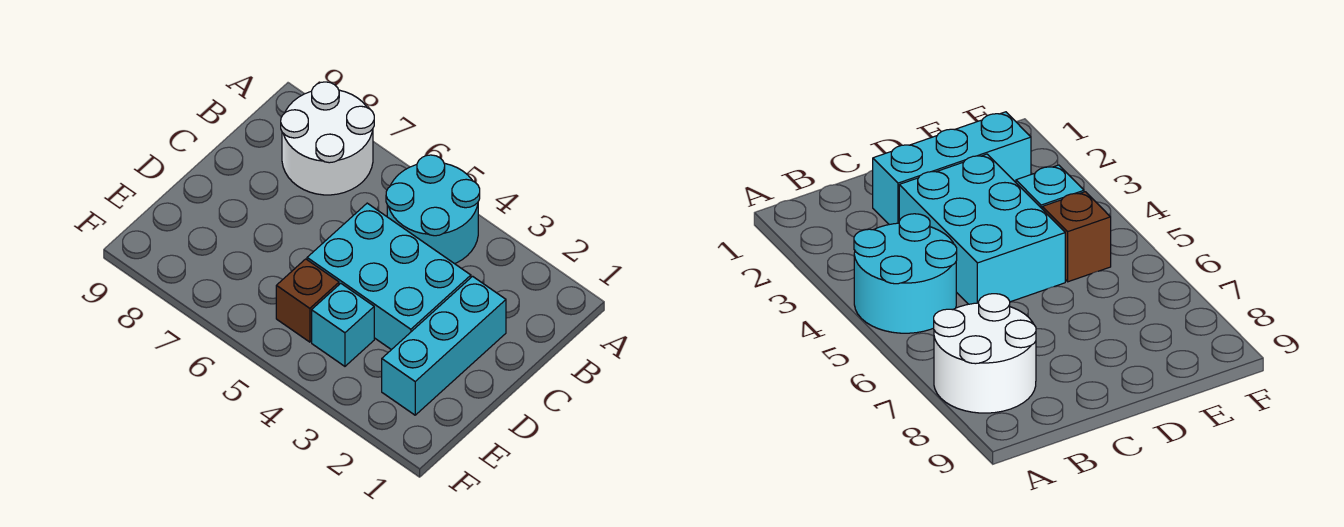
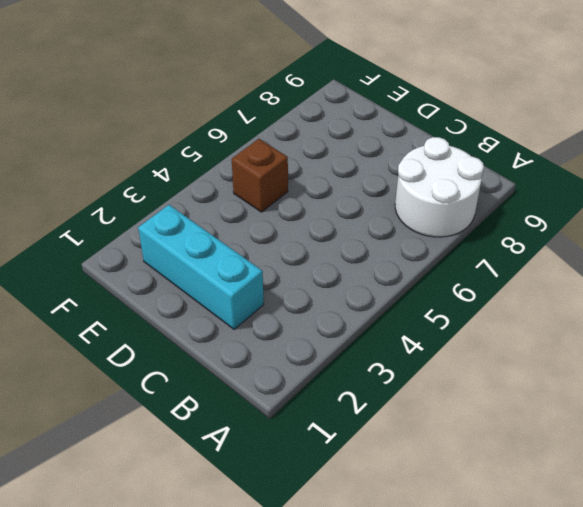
none -> cyan round brick A4:B5 level 1
none -> cyan brick C3:D5 level 1

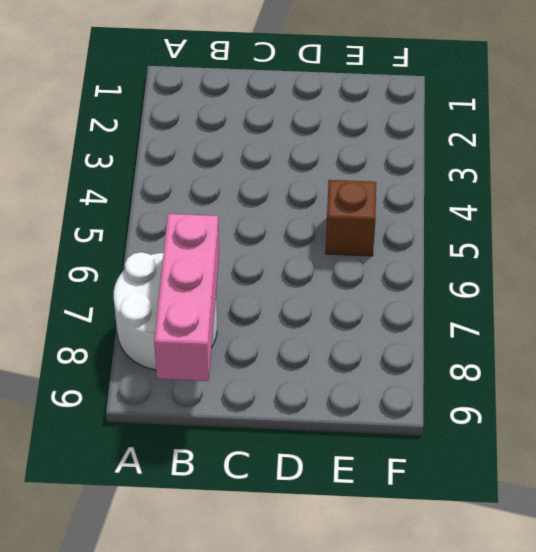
pink brick B7:B9 level 2 -> none
none -> cyan round brick A4:B5 level 1
none -> cyan brick C2:E2 level 1

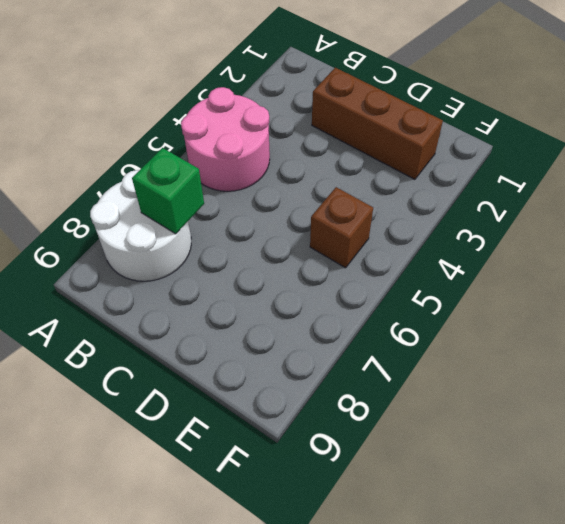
pink round brick A4:B5 level 1 -> cyan round brick A4:B5 level 1
green brick B7 level 2 -> none
brown brick C2:E2 level 1 -> cyan brick C2:E2 level 1
none -> cyan brick C3:D5 level 1
none -> cyan brick E4 level 1

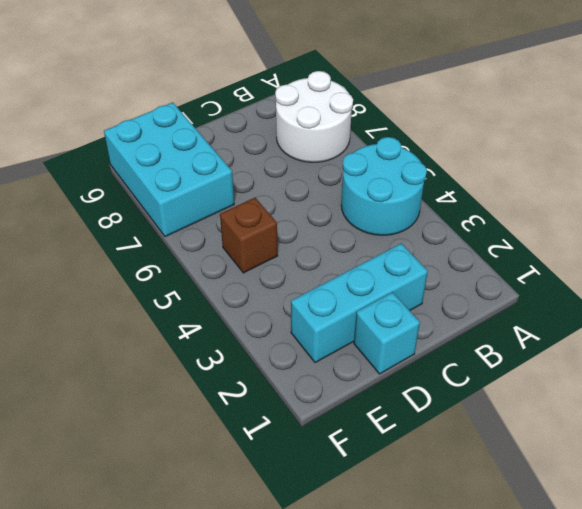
cyan brick D1 level 1 -> cyan brick E4 level 1
cyan brick E7:F9 level 1 -> cyan brick C3:D5 level 1

